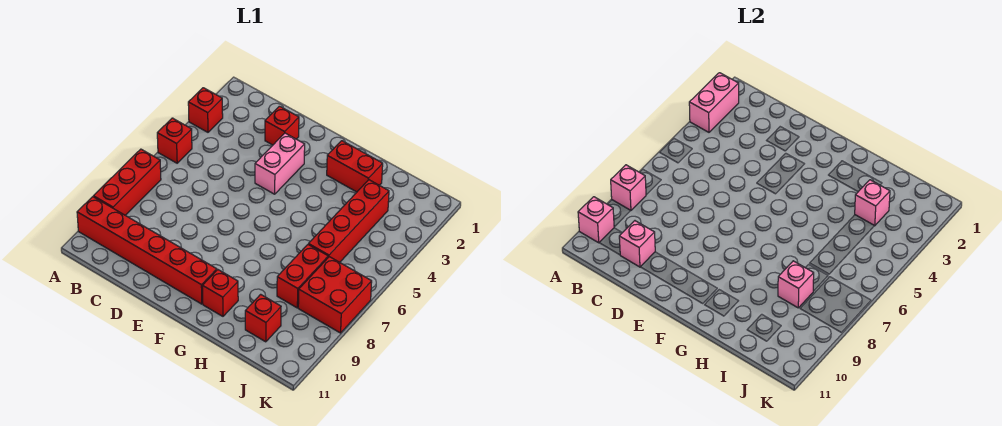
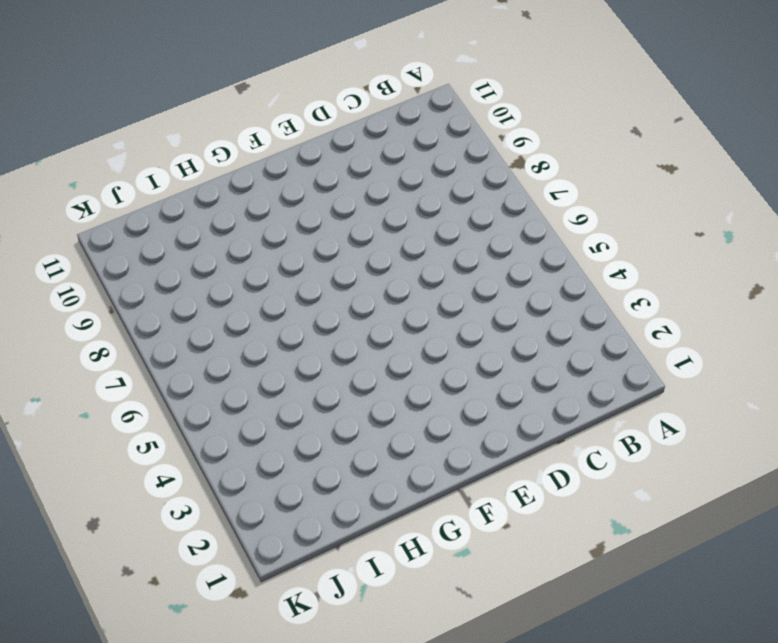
none -> red brick A3 level 1
none -> red brick A5 level 1
none -> red brick A7:A9 level 1

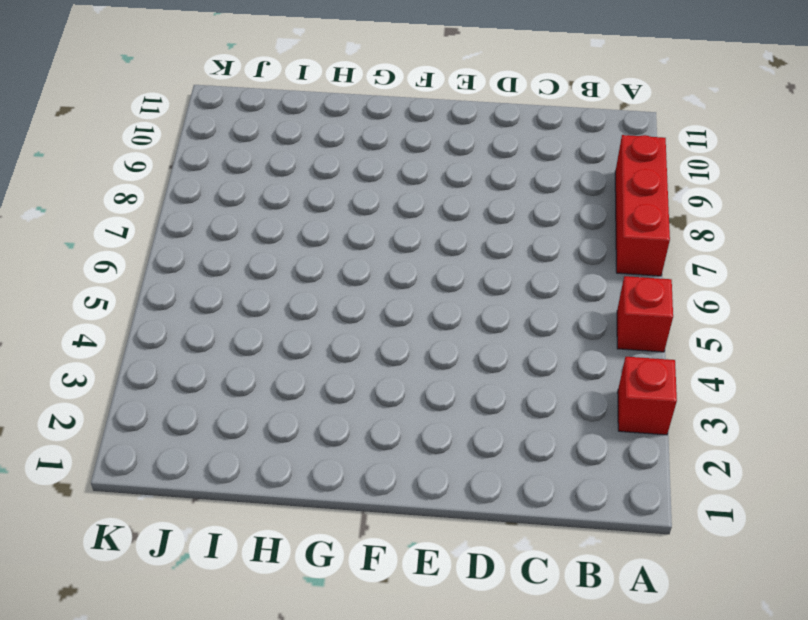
none -> red brick A10:F10 level 1
none -> red brick D2 level 1
none -> pink brick E3:E4 level 1

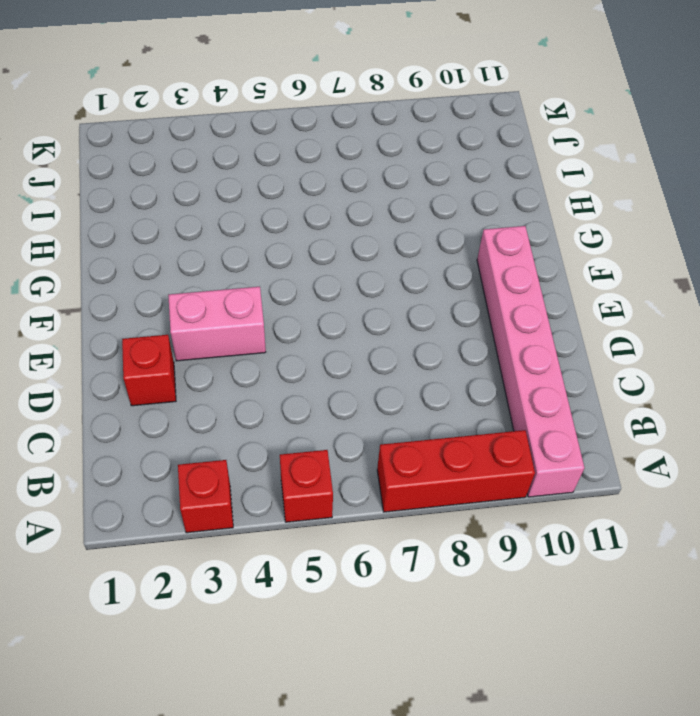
pink brick A10:F10 level 1 -> red brick A10:F10 level 1
none -> red brick G2:H2 level 1
none -> red brick G10 level 1
none -> red brick I3:I6 level 1

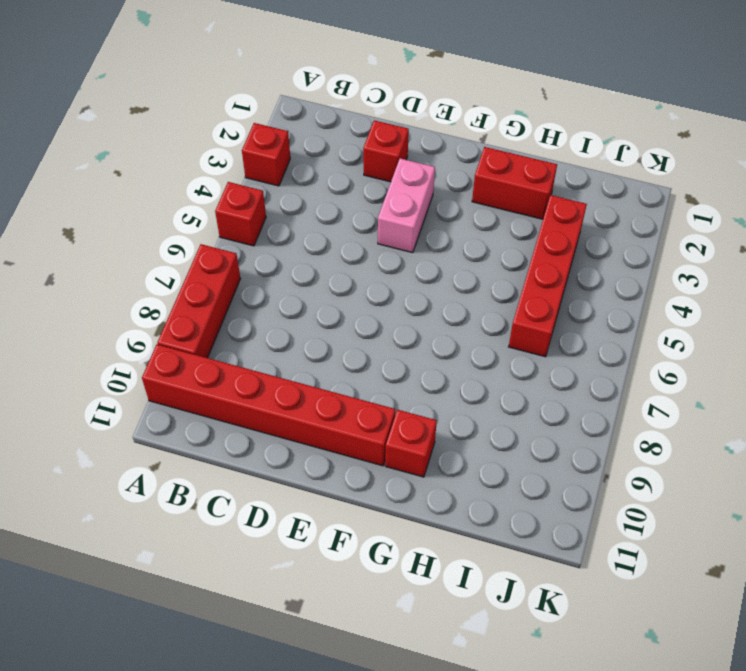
none -> red brick I7:I8 level 1
none -> red brick I10 level 1
none -> red brick J7:K8 level 1

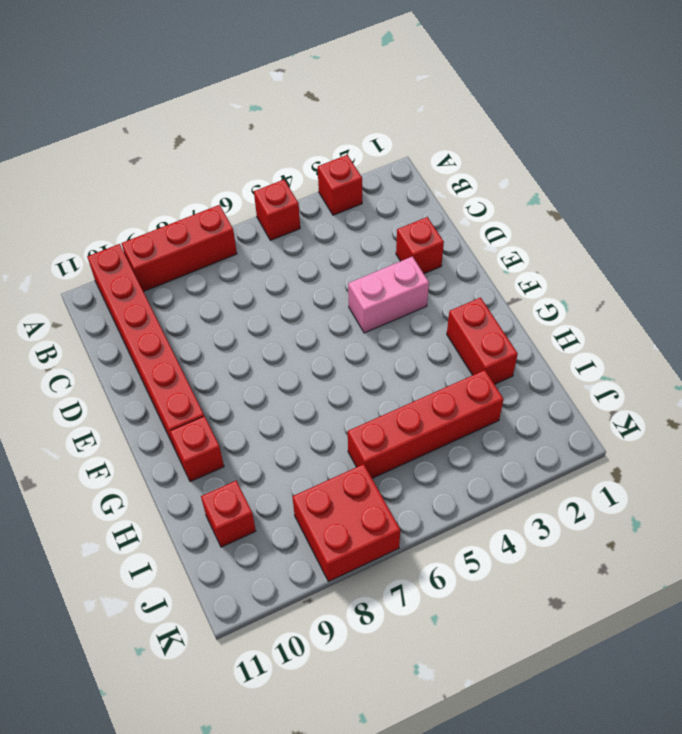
none -> red brick I7:I8 level 1
none -> pink brick A2:A3 level 2
none -> pink brick A8 level 2

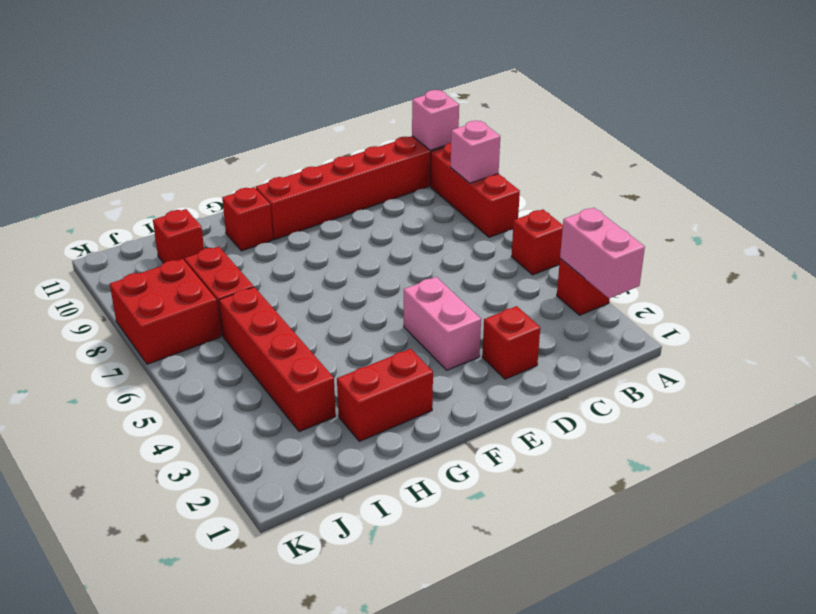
none -> pink brick C10 level 2
none -> pink brick I3 level 2
none -> pink brick I8 level 2

